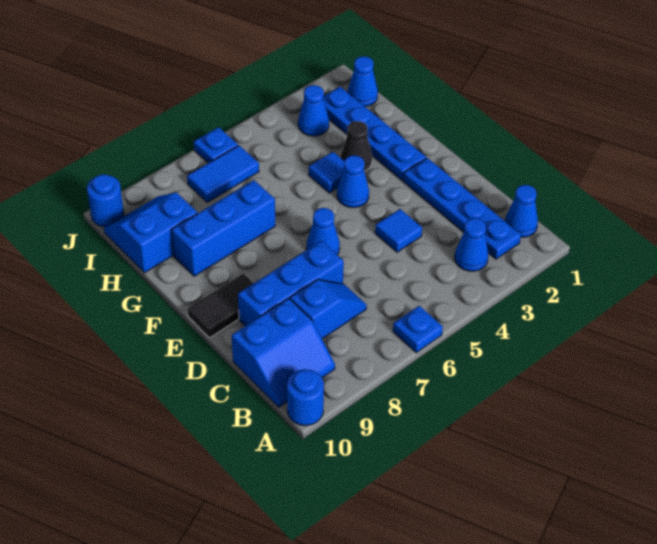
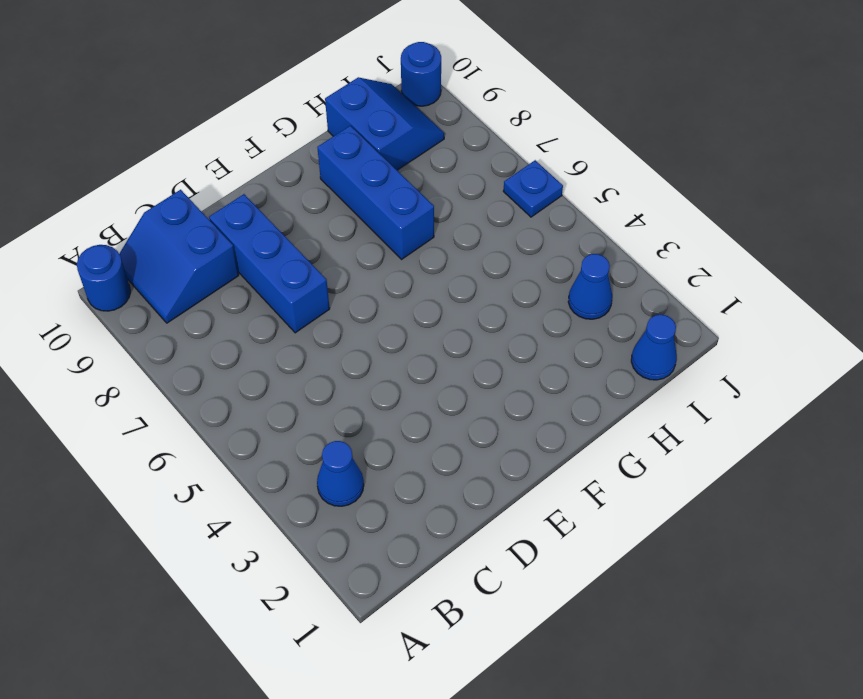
none -> blue plate A6 level 1
none -> blue cone B1 level 1
none -> blue plate B2:E2 level 1

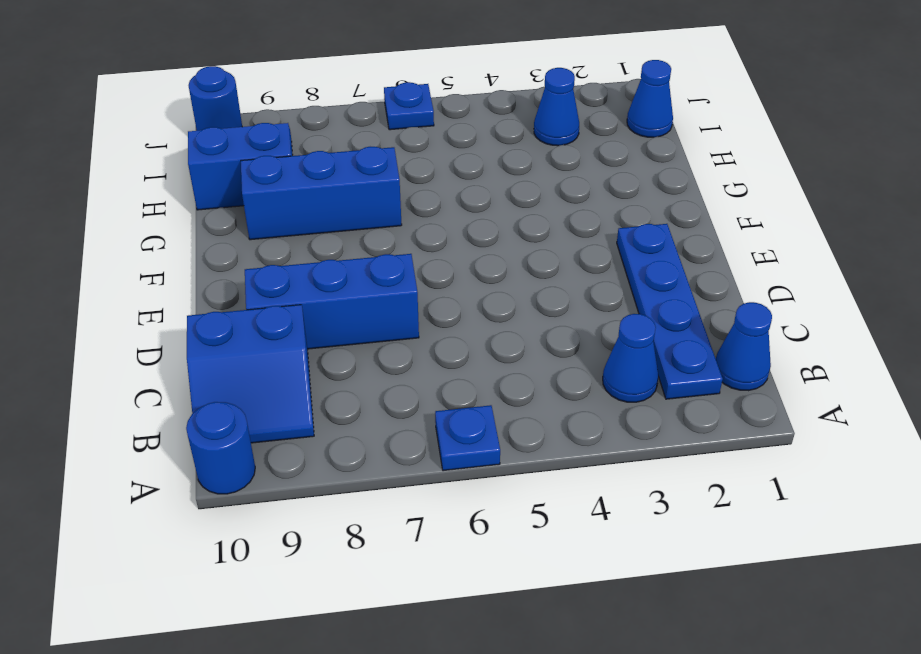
none -> blue slope C7:C8 level 1 top 8
none -> blue tile D4 level 1
none -> blue cone E6 level 1

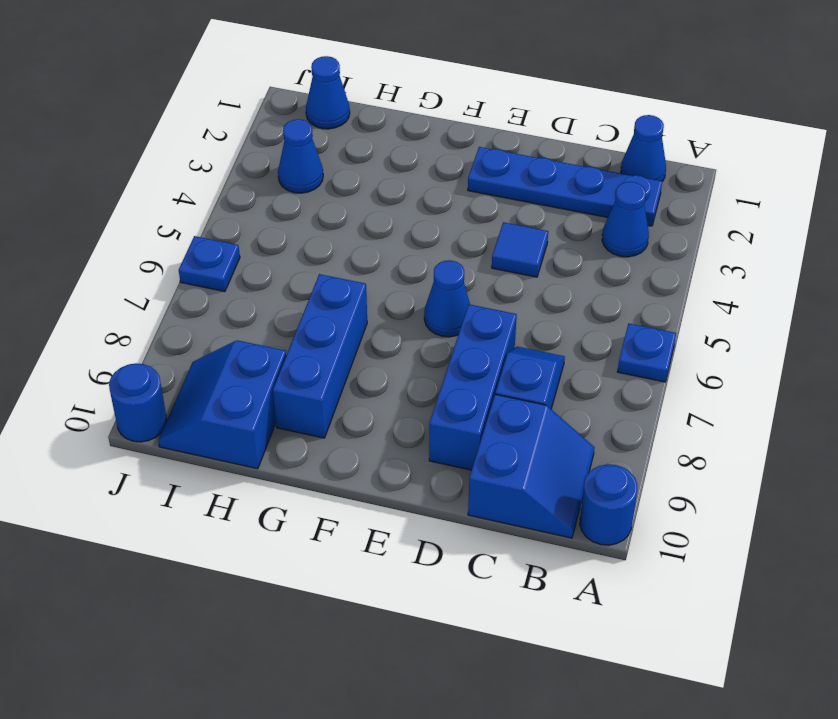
none -> black tile E9:E10 level 1
none -> blue plate F2:I2 level 1
none -> blue cone F4 level 1

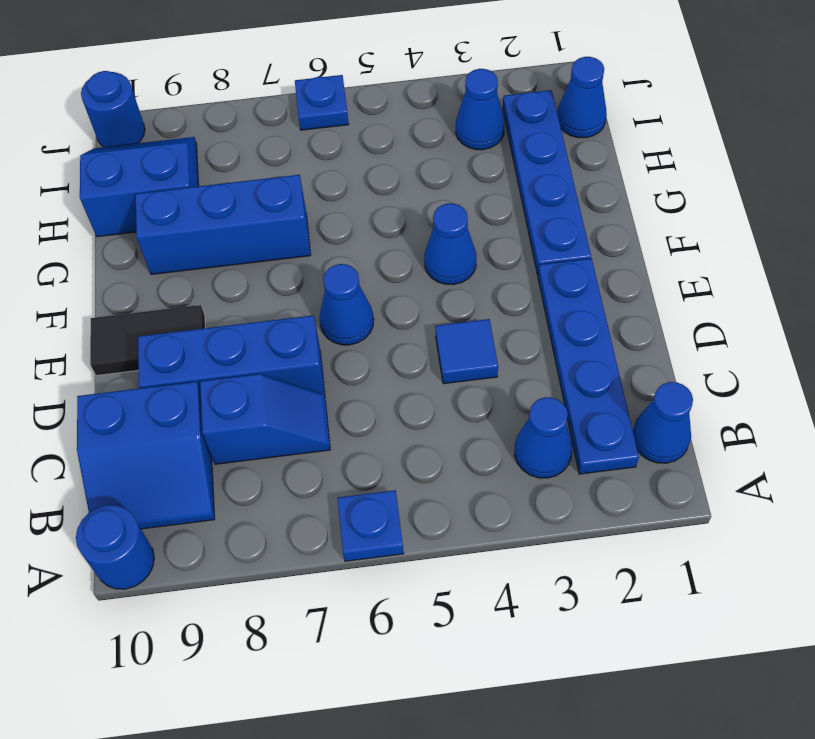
none -> black cone G3 level 1
none -> blue tile G4 level 1
none -> blue tile I6:I7 level 1

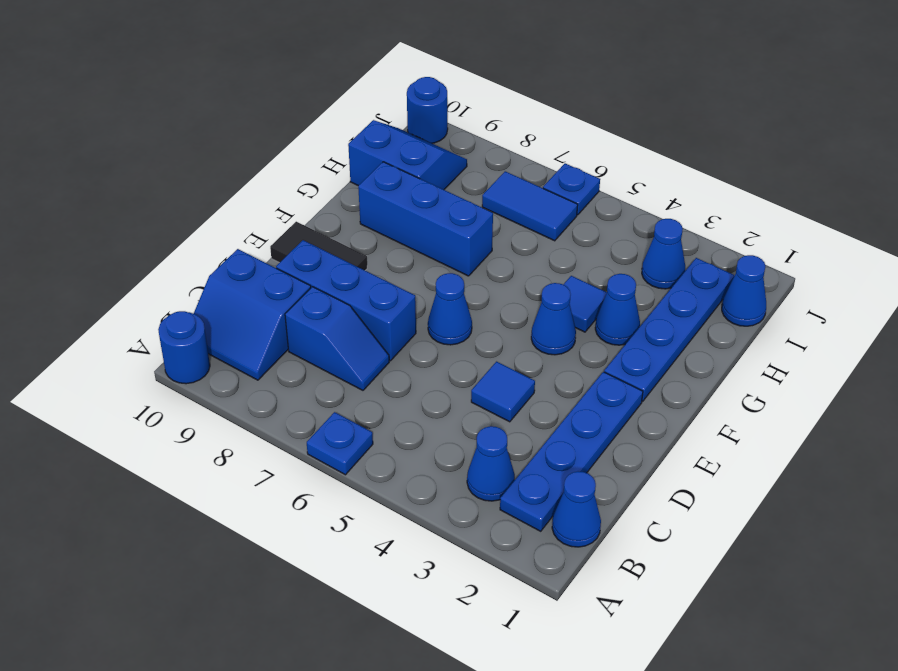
blue cone G3 level 1 -> black cone G3 level 1

